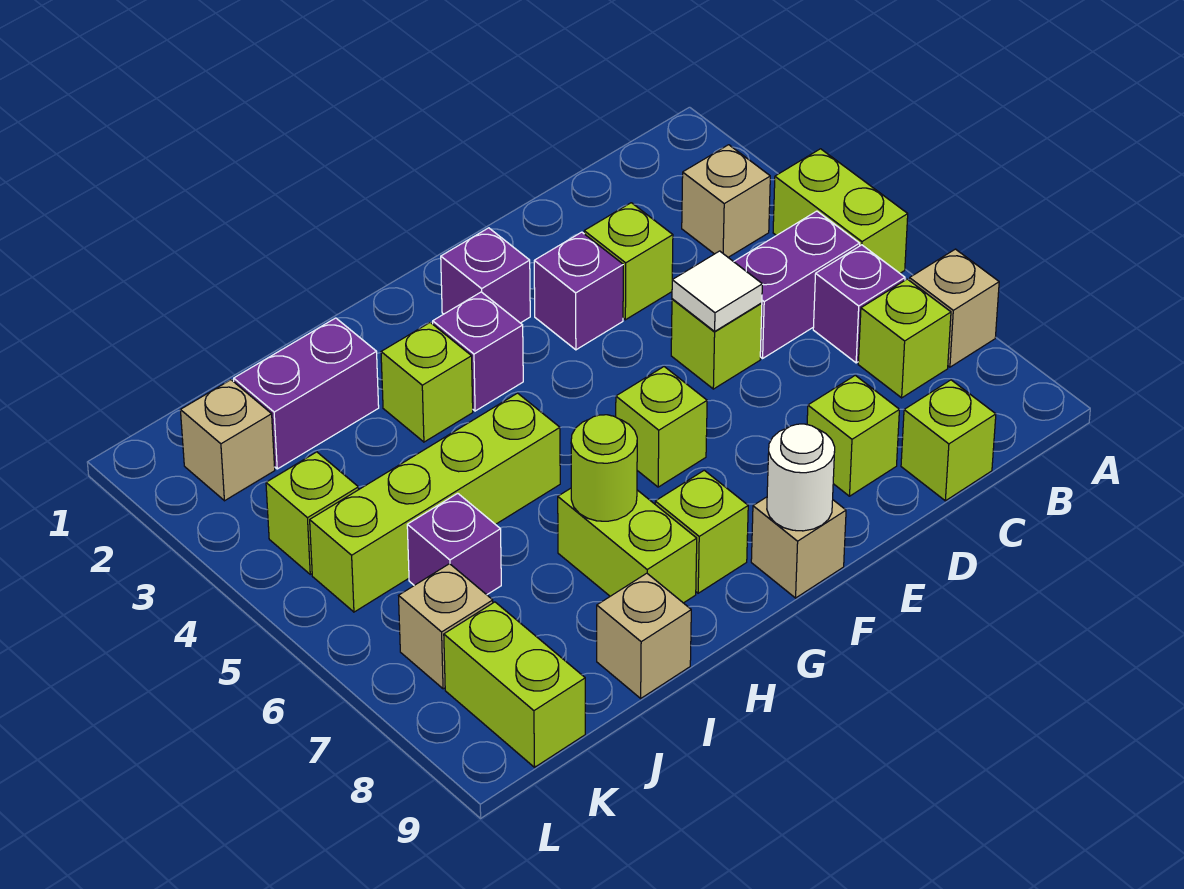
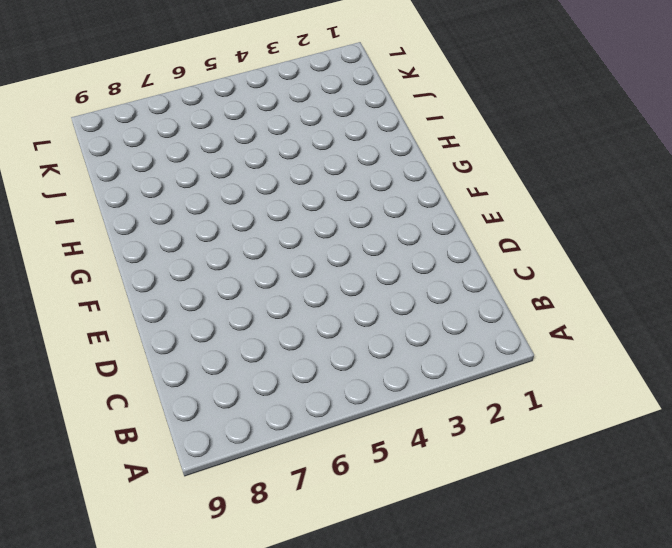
none -> lime brick A4:A5 level 1
none -> tan brick A7 level 1
none -> tan brick B3 level 1

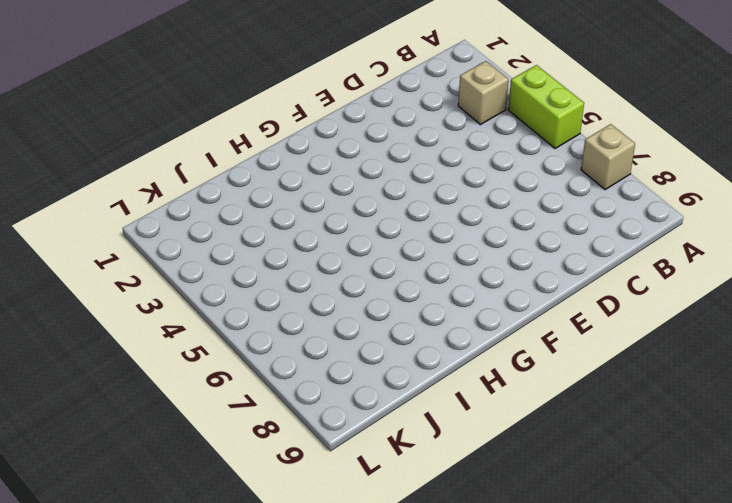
none -> purple brick B5:C5 level 1
none -> purple brick B6 level 1
none -> lime brick B7 level 1

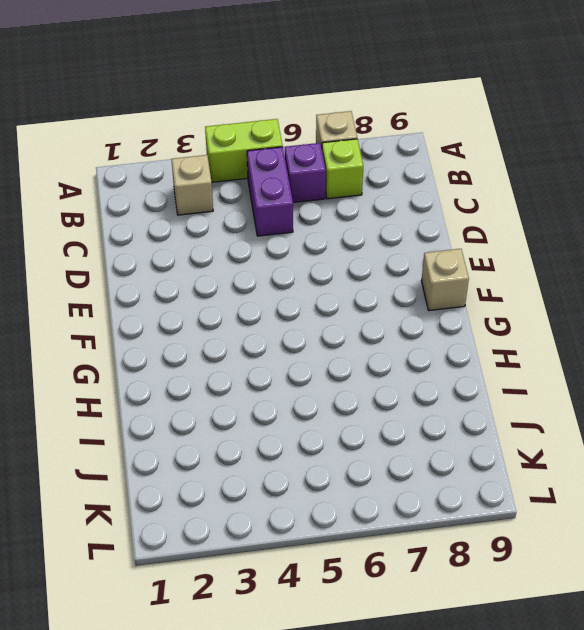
none -> lime brick C9 level 1
none -> lime brick D3 level 1
none -> lime brick D5 level 1

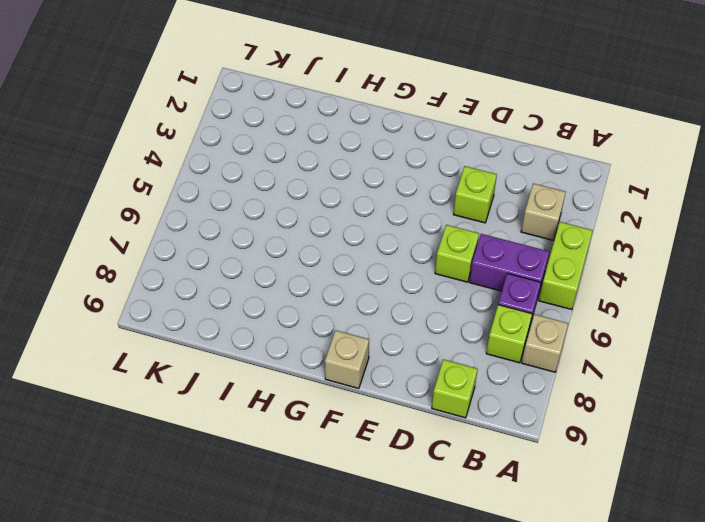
none -> lime brick D8 level 1
none -> purple brick E3 level 1
none -> purple brick F2 level 1

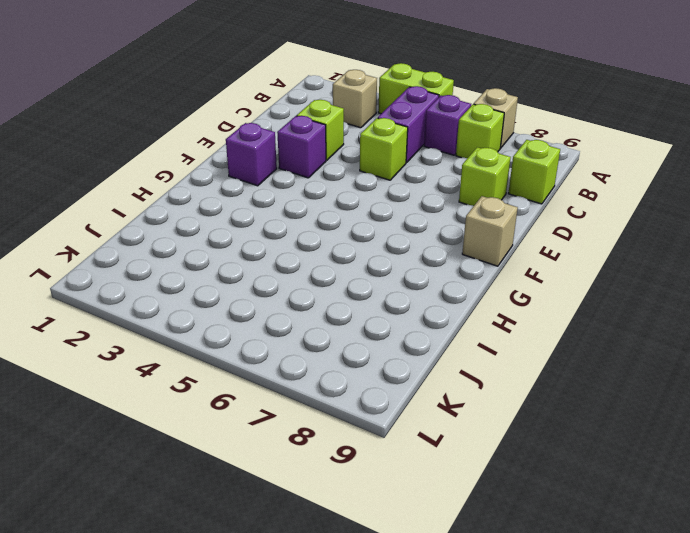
none -> lime brick F6 level 1
none -> purple brick G3 level 1
none -> lime brick G8 level 1

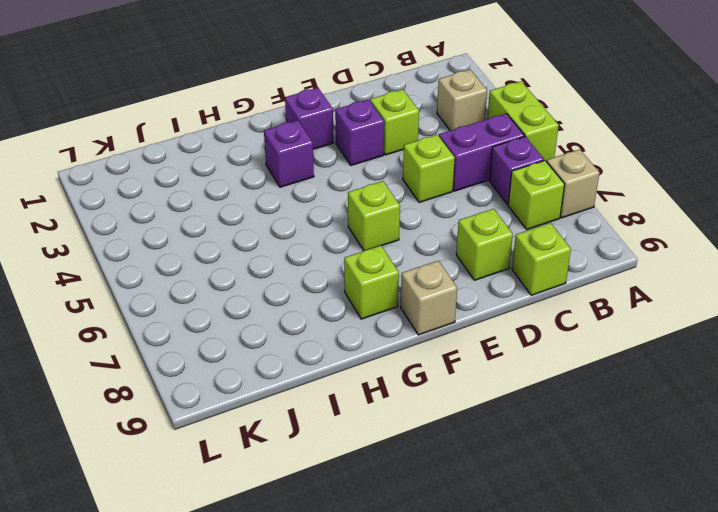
none -> lime brick H3 level 1
none -> lime brick H5:K5 level 1
none -> lime brick H7:H8 level 1

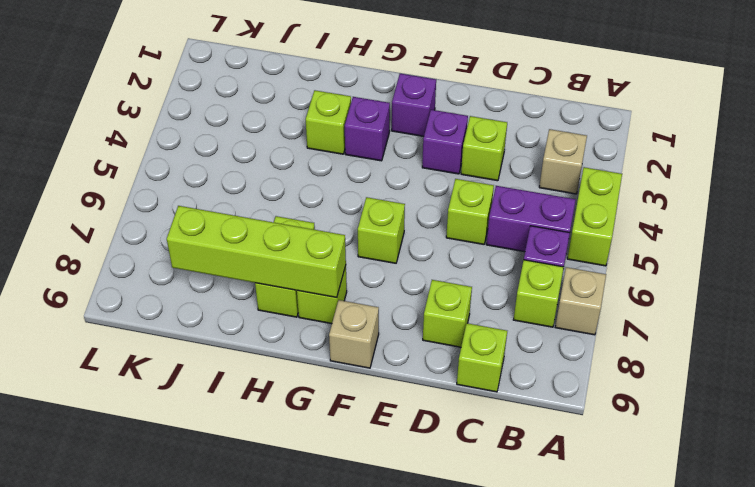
lime brick G8:J8 level 2 -> lime brick H5:K5 level 1
none -> purple brick I2:J2 level 1
none -> tan brick I9 level 1
none -> purple brick J6 level 1

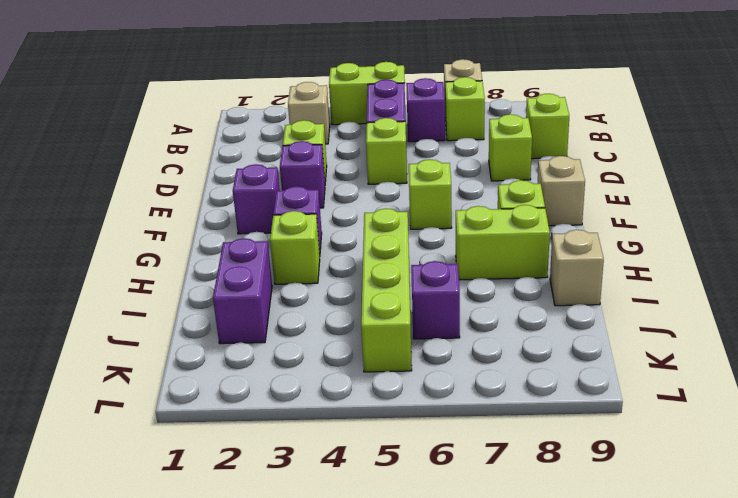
none -> tan brick K2 level 1
none -> lime brick K4 level 1
none -> tan brick K7 level 1

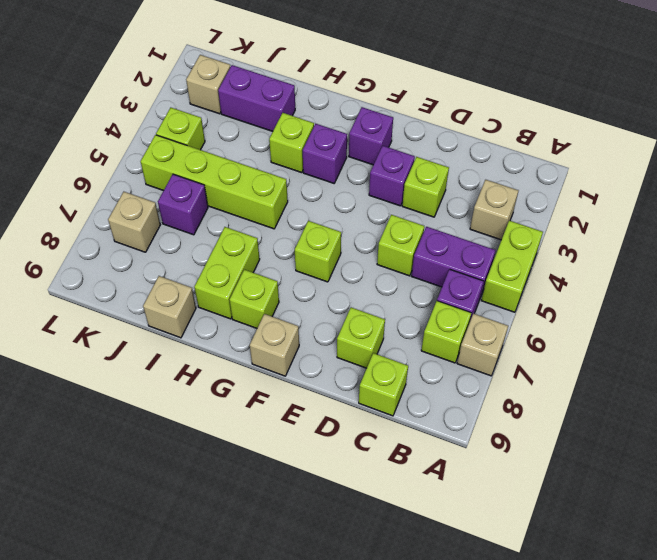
none -> lime brick K8:K9 level 1
none -> white tile D5 level 2
none -> white round brick F9 level 2

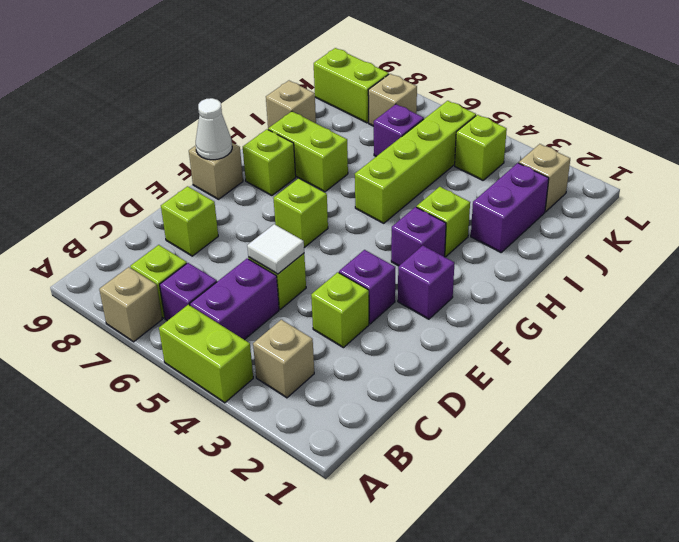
white cone F9 level 2 -> white round brick F9 level 2
none -> lime brick C9 level 1
none -> lime round brick H7 level 2

